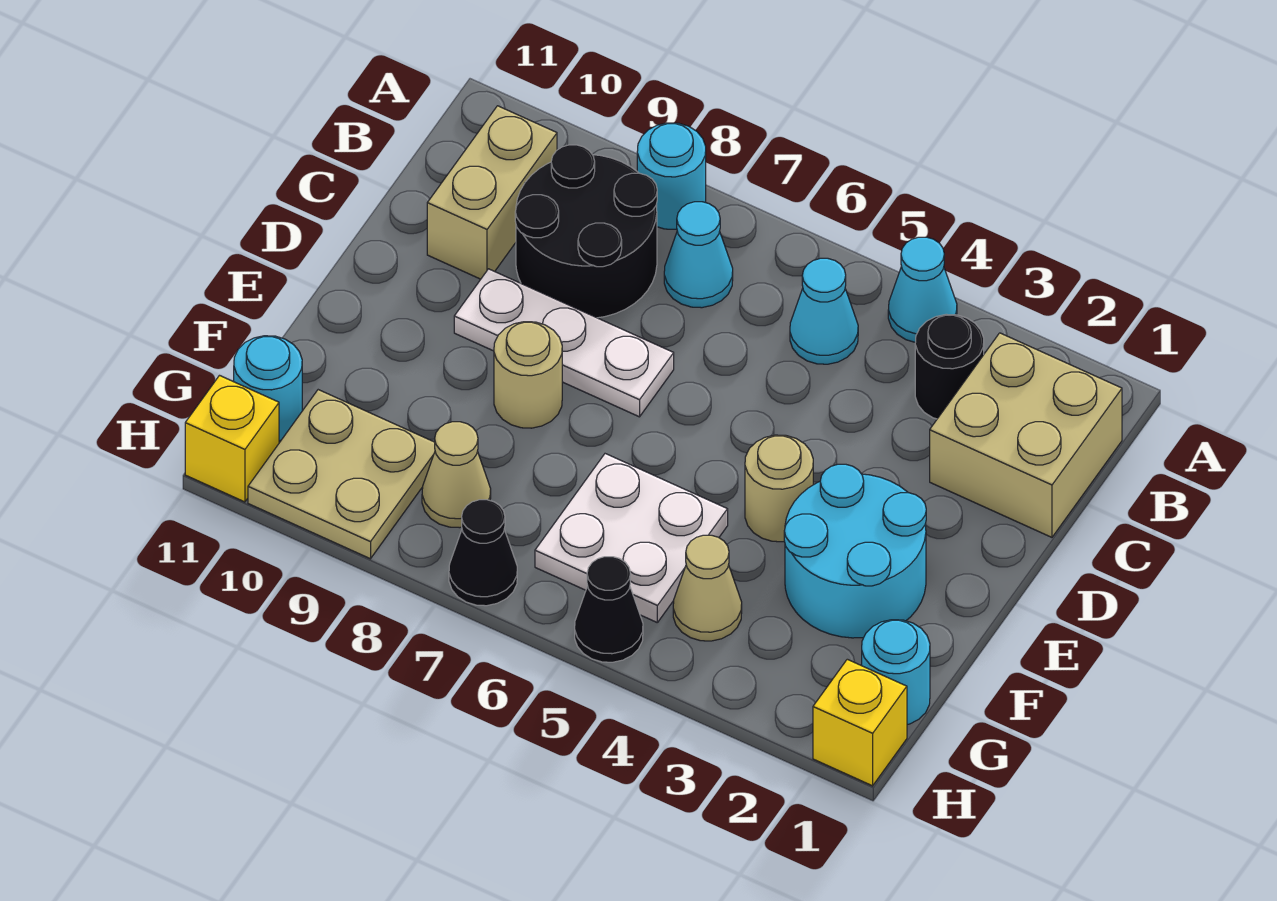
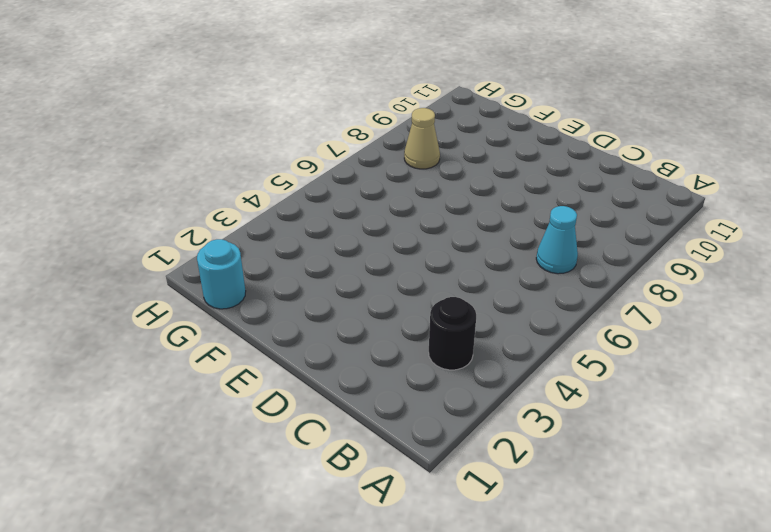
none -> cyan cone A4 level 1
none -> cyan round brick A8 level 1
none -> tan brick B1:C2 level 1

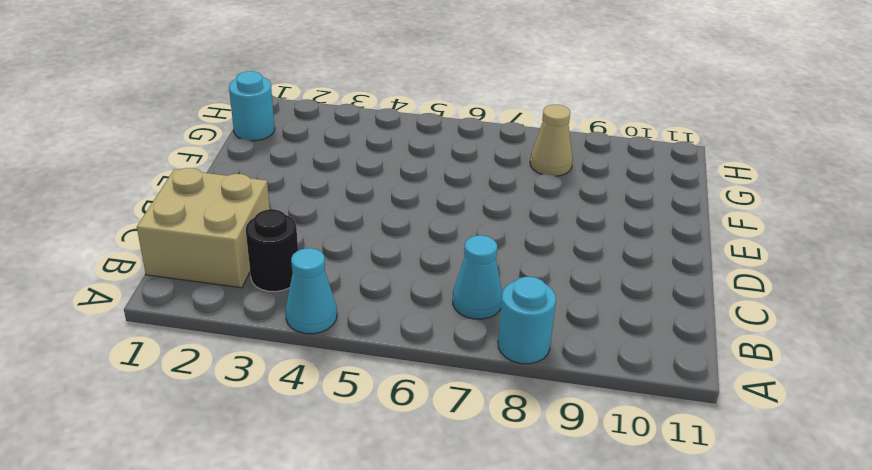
none -> cyan cone B5 level 1
none -> black round brick B8:C9 level 1
none -> tan brick B10:C10 level 1

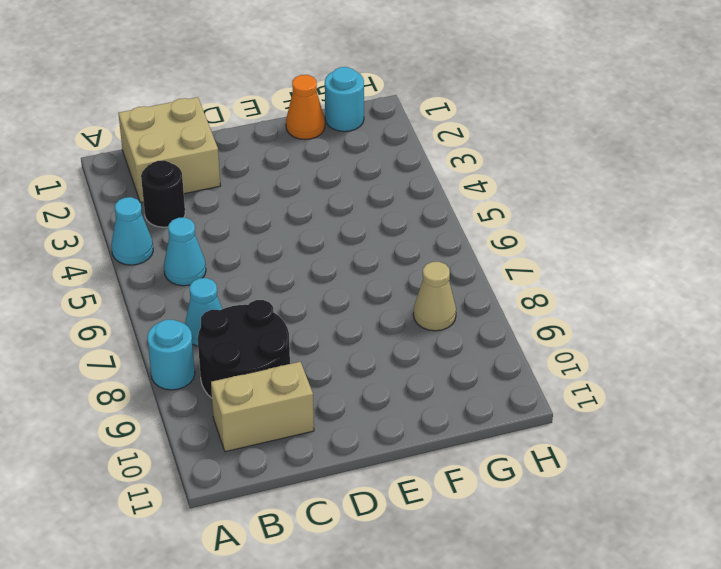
orange cone F1 level 1 -> none
none -> white plate D7:D9 level 1
none -> cyan round brick E2:F3 level 1
none -> tan round brick E4 level 1

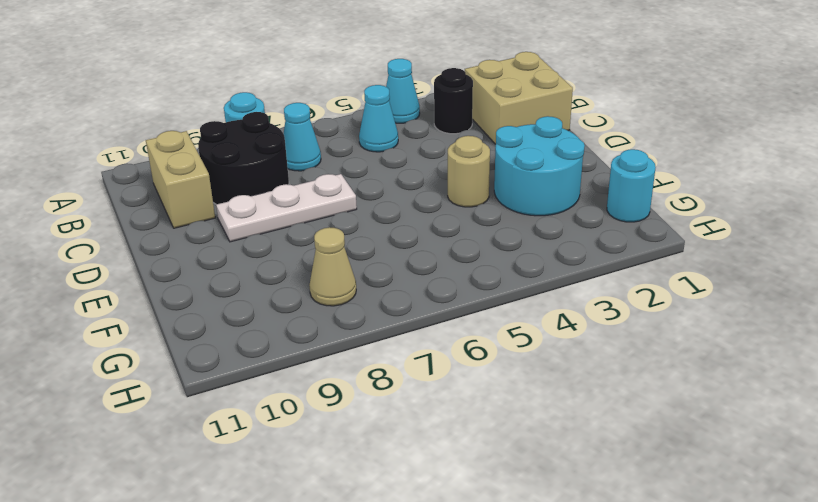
none -> tan round brick E8 level 1
none -> white plate F5:G6 level 1
none -> tan cone G4 level 1

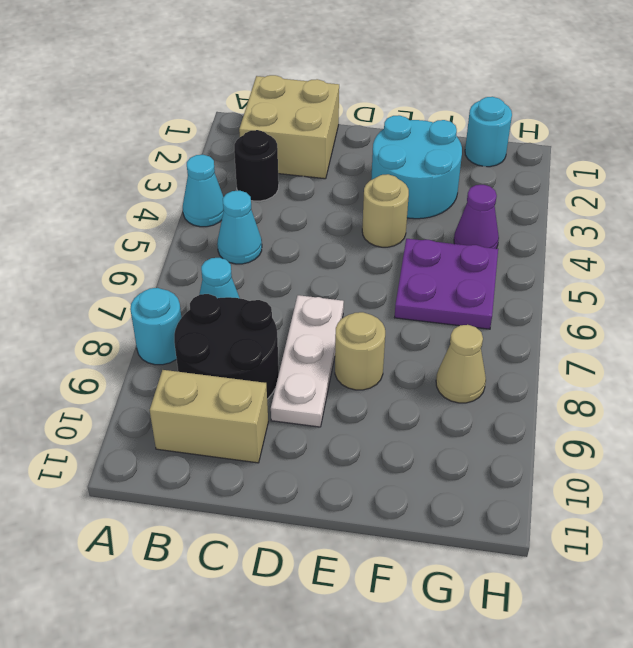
purple plate F5:G6 level 1 -> white plate F5:G6 level 1
purple cone G4 level 1 -> tan cone G4 level 1
none -> tan plate G9:H10 level 1
none -> cyan round brick G11 level 1
none -> yellow brick H1 level 1

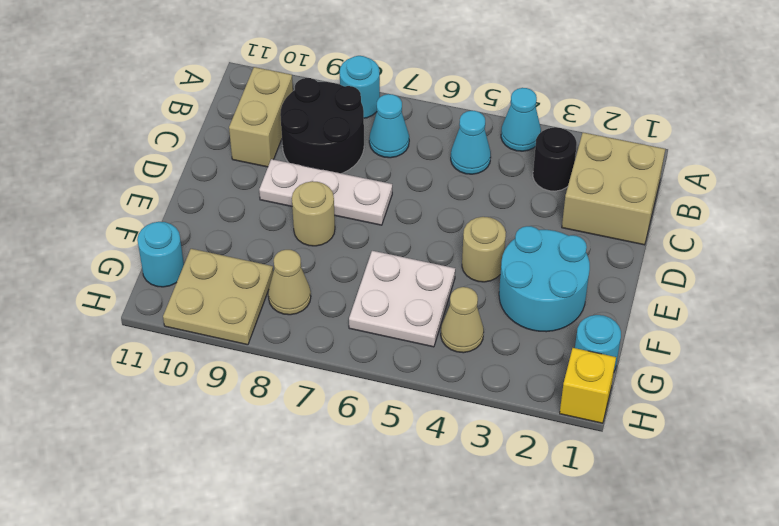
none -> black cone H5 level 1
none -> black cone H7 level 1
none -> yellow brick H11 level 1

